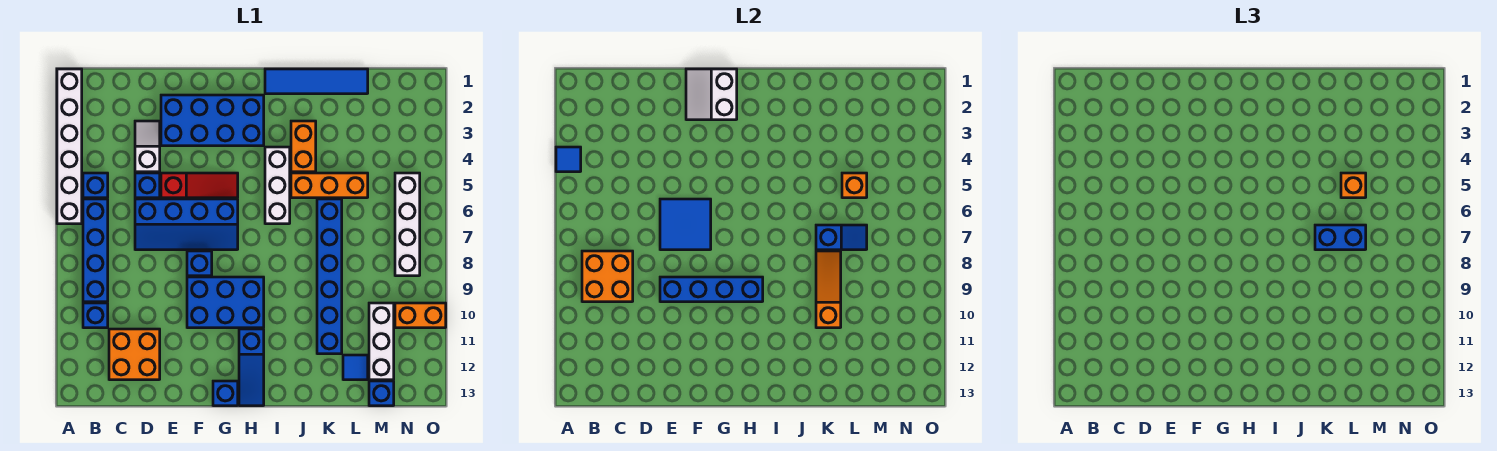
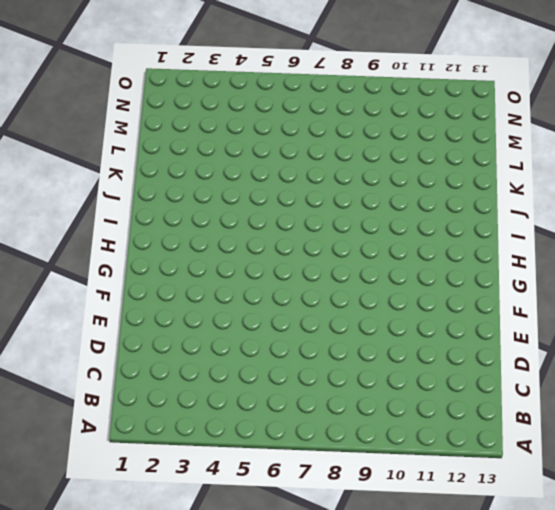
none -> white brick A1:A6 level 1
none -> blue brick B5 level 1
none -> blue brick B6:B9 level 1
none -> blue brick B10 level 1

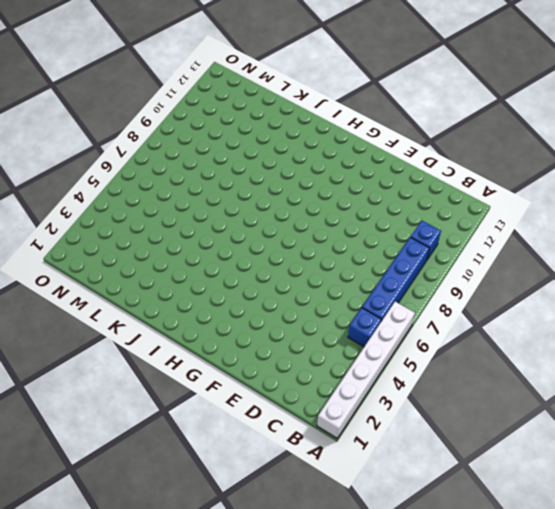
none -> orange brick C11:D12 level 1
none -> white slope D3:D4 level 1 top 4
none -> blue brick D5 level 1
none -> blue slope D6:G7 level 1 top 6

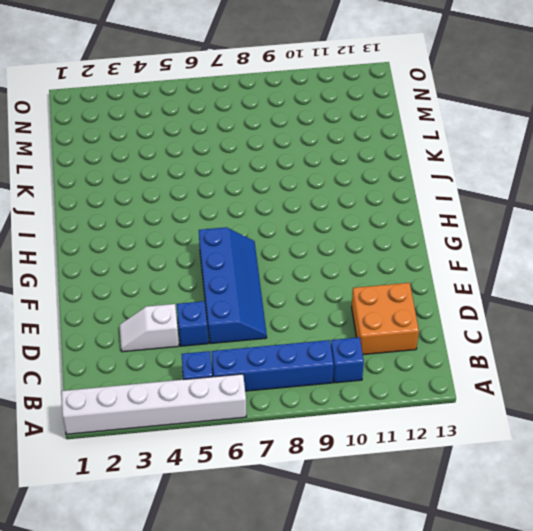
none -> blue brick E2:H3 level 1
none -> red slope E5:G5 level 1 top E
none -> blue brick F8 level 1
none -> blue brick F9:H10 level 1

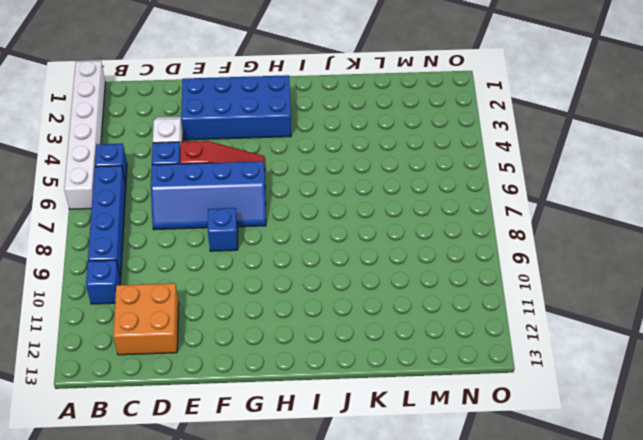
none -> blue brick F9:H10 level 1
none -> blue brick G13 level 1
none -> blue slope H11:H13 level 1 top 11
none -> blue tile I1:L1 level 1

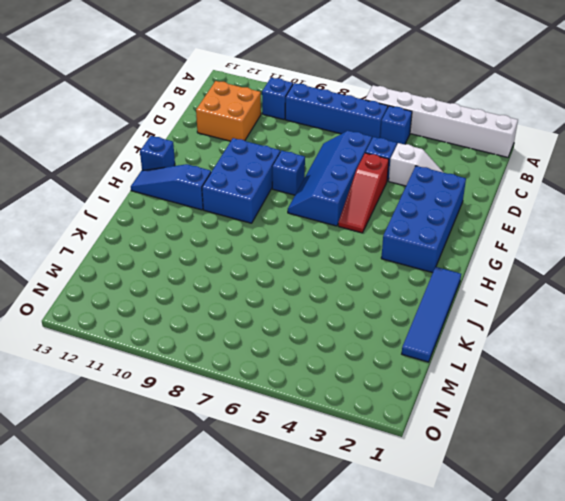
none -> white brick I4:I6 level 1
none -> orange brick J3:J4 level 1
none -> orange brick J5:L5 level 1
none -> blue brick K6:K11 level 1

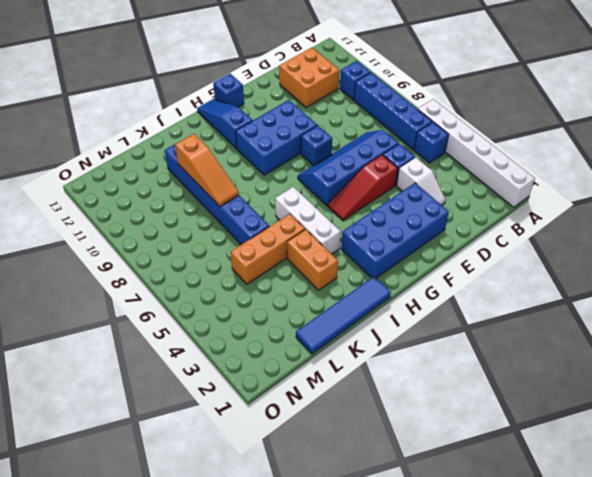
none -> blue tile L12 level 1
none -> white brick M10:M12 level 1
none -> blue brick M13 level 1
none -> white brick N5:N8 level 1

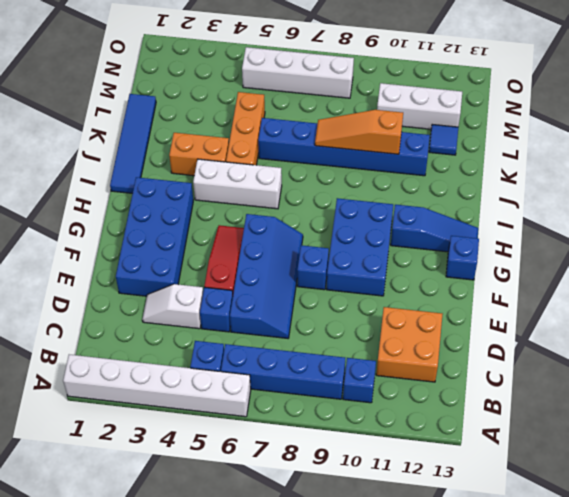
none -> blue brick M13 level 1
none -> orange brick N10:O10 level 1
none -> blue tile A4 level 2
none -> orange brick B8:C9 level 2

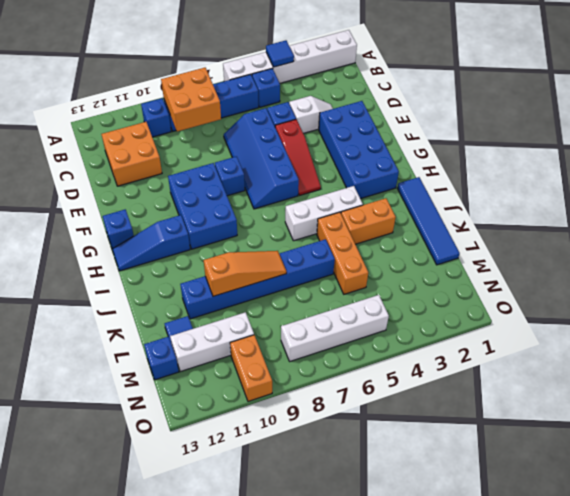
none -> blue tile E6:F7 level 2
none -> blue brick E9:H9 level 2
none -> white slope F1:G2 level 2 top G
none -> blue slope K7:L7 level 2 top K

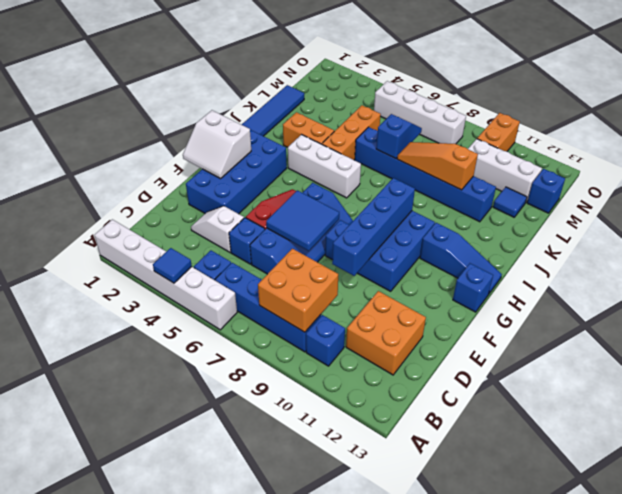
none -> orange brick L5 level 2
none -> blue brick K7:L7 level 3
none -> orange brick L5 level 3

